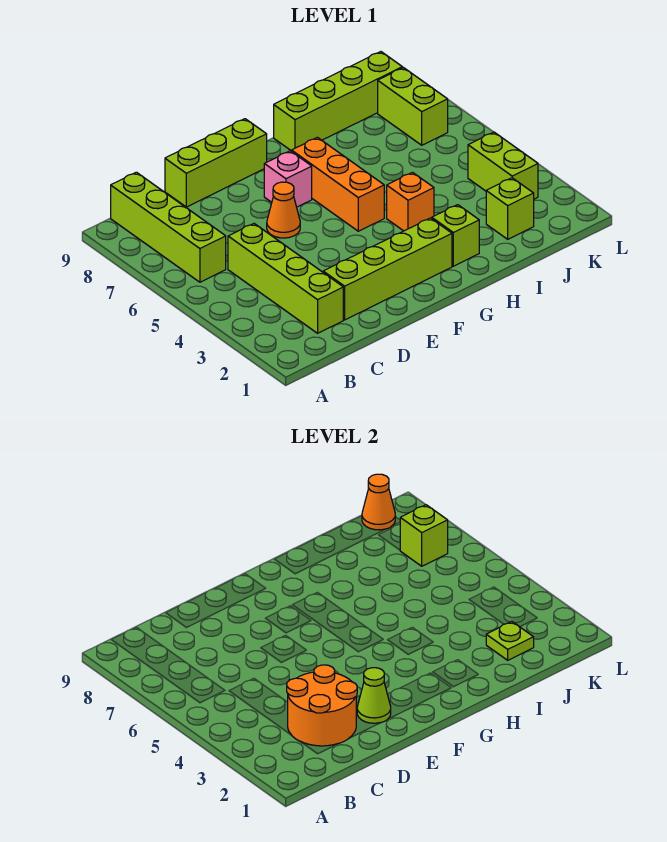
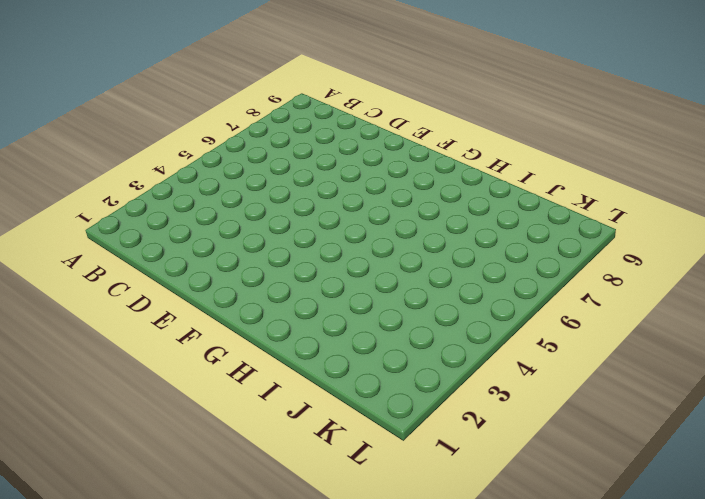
none -> lime brick B6:B9 level 1
none -> lime brick C2:C5 level 1
none -> lime brick D2:G2 level 1

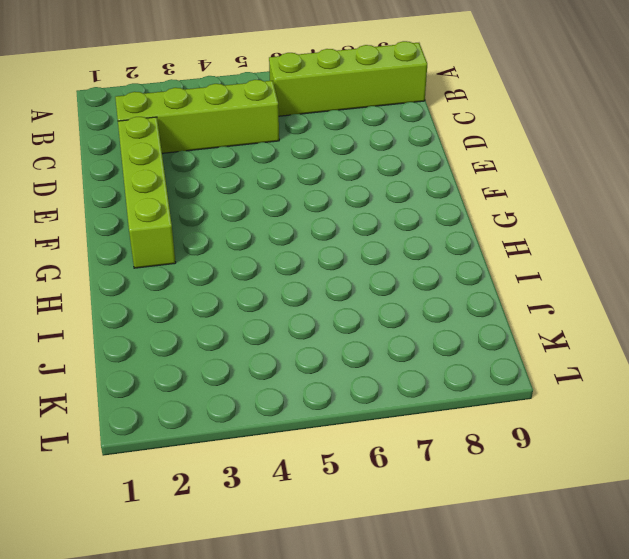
none -> lime brick D9:F9 level 1
none -> orange cone E6 level 1
none -> pink brick F7 level 1

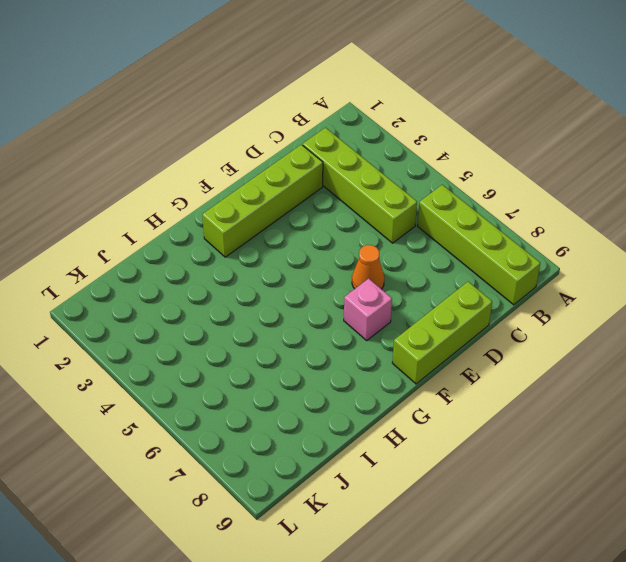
none -> orange brick G5:G7 level 1
none -> lime brick H2 level 1
none -> orange brick H4 level 1

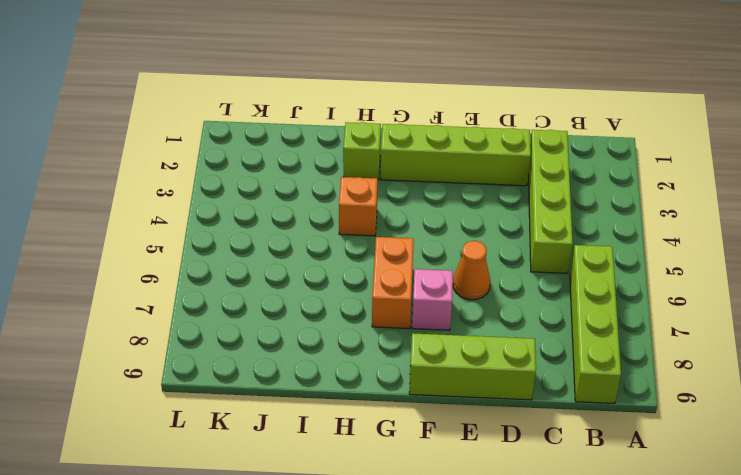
orange brick G6:G7 level 1 -> orange brick G5:G7 level 1
none -> lime brick H9:K9 level 1
none -> lime brick J2 level 1
none -> lime brick K3:K4 level 1

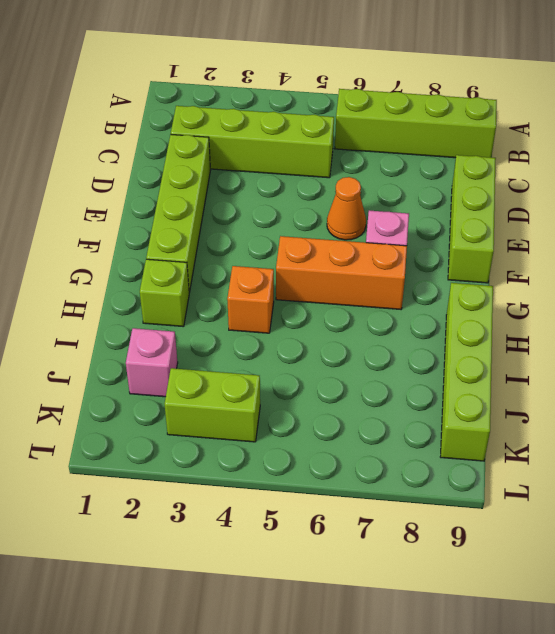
pink brick J2 level 1 -> lime brick J2 level 1
none -> lime brick K7:K8 level 1
none -> orange round brick C2:D3 level 2
none -> lime cone E2 level 2

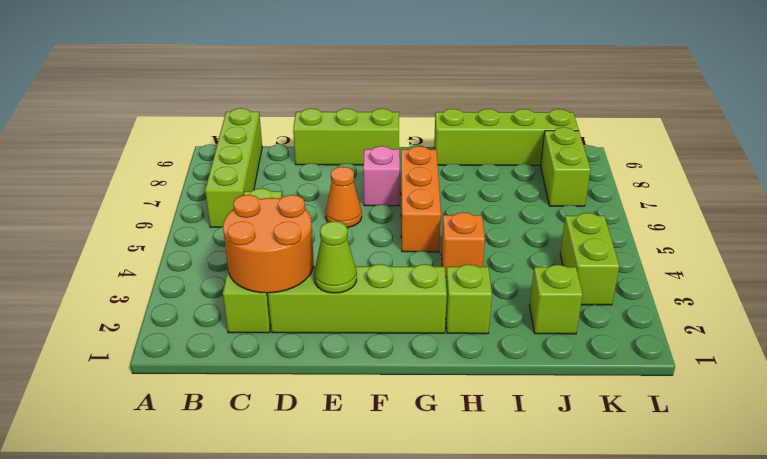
none -> lime plate J2 level 2
none -> lime brick K7 level 2
none -> orange cone K9 level 2

